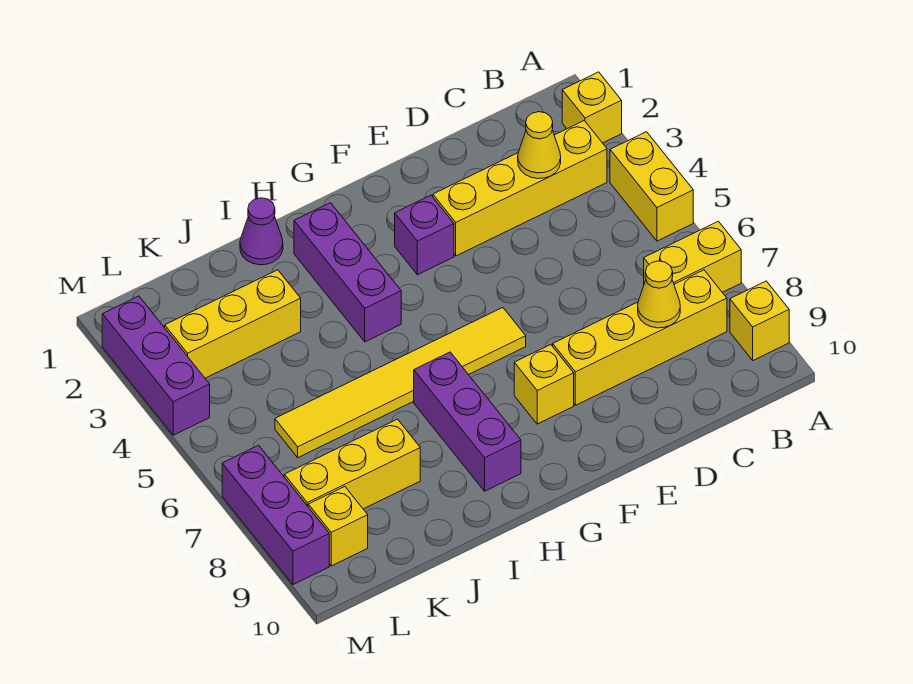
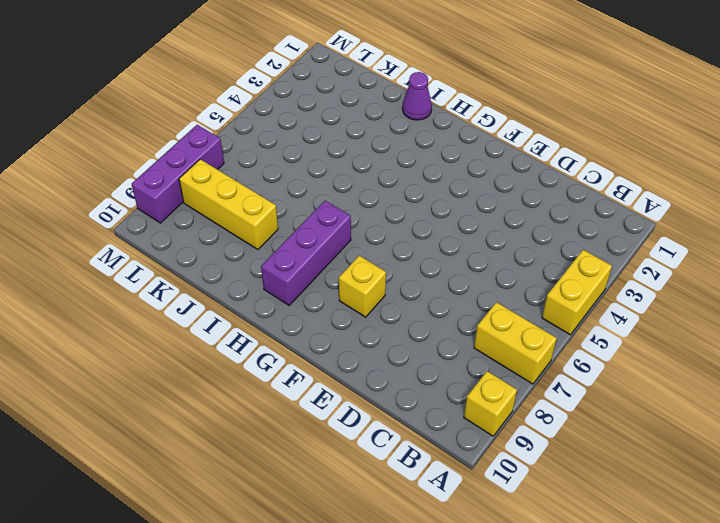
none -> yellow brick A2 level 1
none -> yellow brick B3:E3 level 1
none -> yellow brick B8:E8 level 1

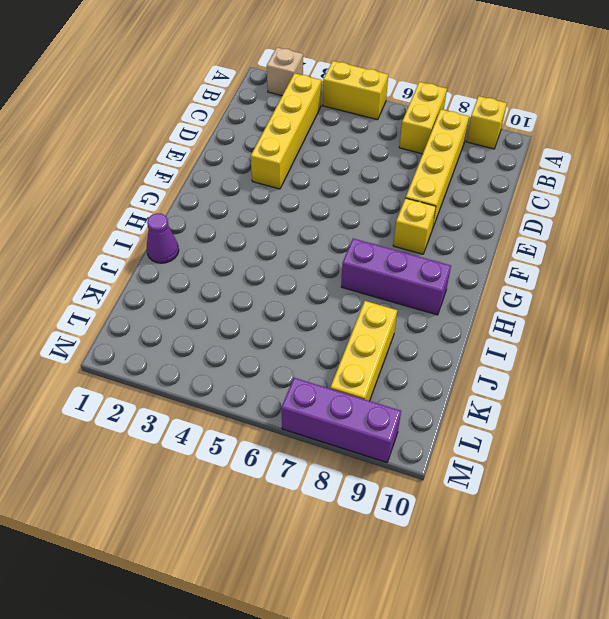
tan brick A2 level 1 -> yellow brick A2 level 1
none -> purple brick F3 level 1
none -> yellow tile F6:K6 level 1
none -> purple brick H2:H4 level 1

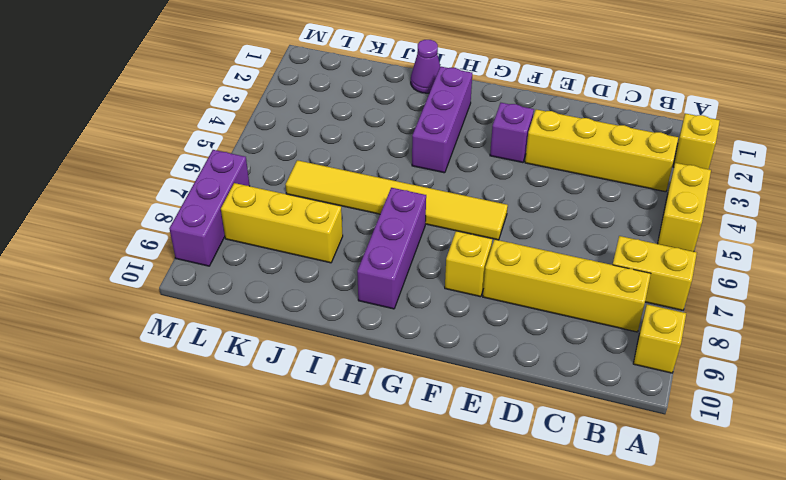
none -> yellow brick J3:L3 level 1
none -> yellow brick L9 level 1
none -> purple brick M2:M4 level 1

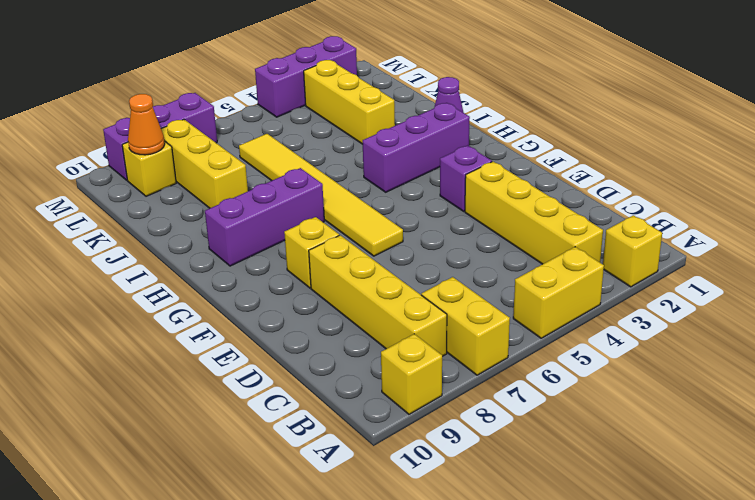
orange cone L9 level 2 -> none
none -> yellow cone C3 level 2
none -> yellow cone C8 level 2

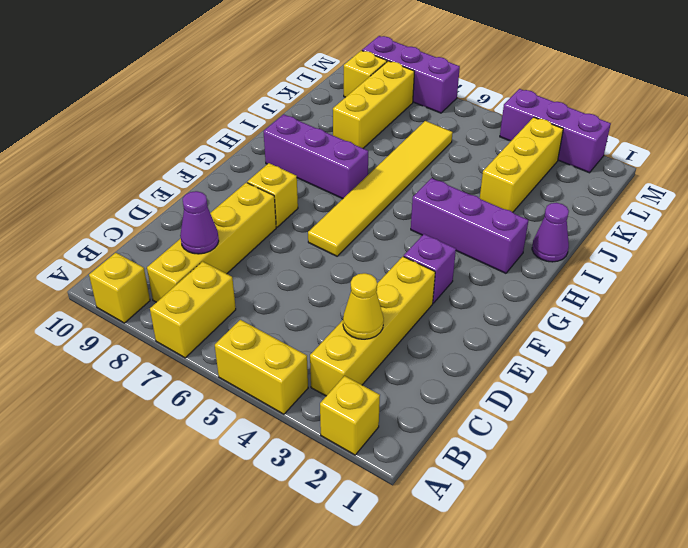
purple cone C8 level 2 -> yellow cone C8 level 2

